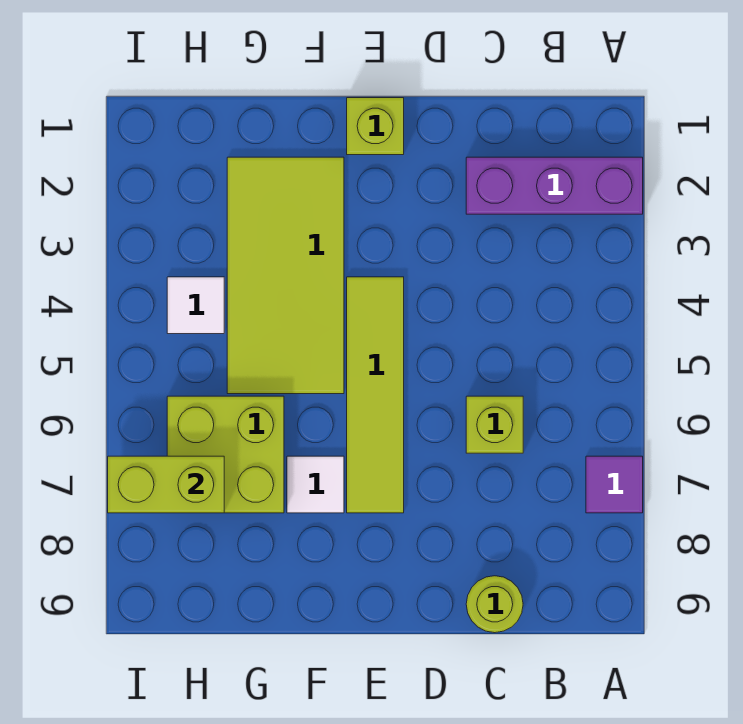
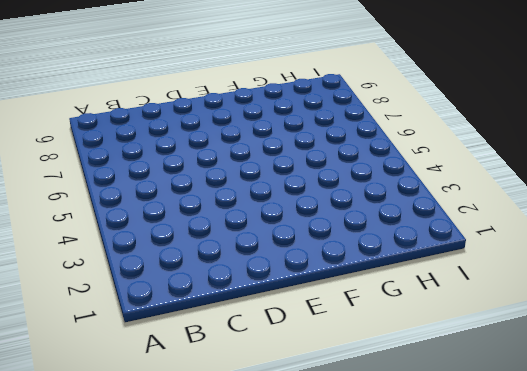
none -> purple brick A2:C2 level 1
none -> purple tile A7 level 1

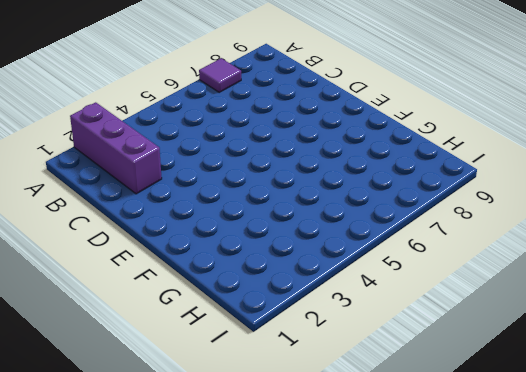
none -> lime brick C6 level 1
none -> lime round brick C9 level 1

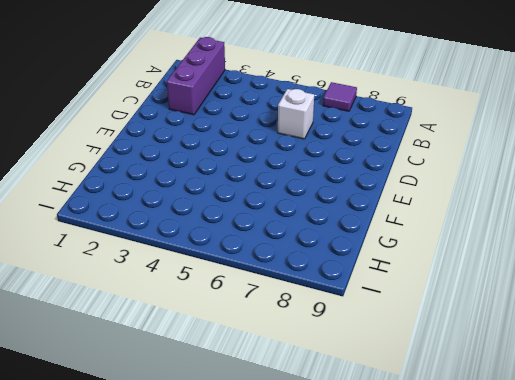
white brick C6 level 1 -> lime brick C6 level 1
none -> lime round brick C9 level 1
none -> lime brick E1 level 1

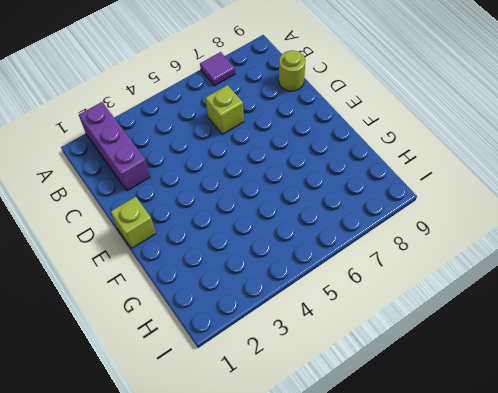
none -> lime tile E4:E7 level 1
none -> lime tile F2:G5 level 1

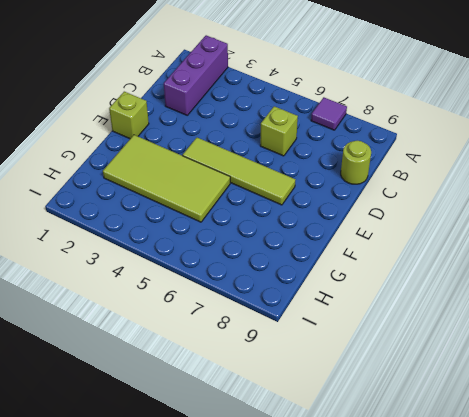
none -> white tile F7 level 1
none -> lime brick G6:H7 level 1

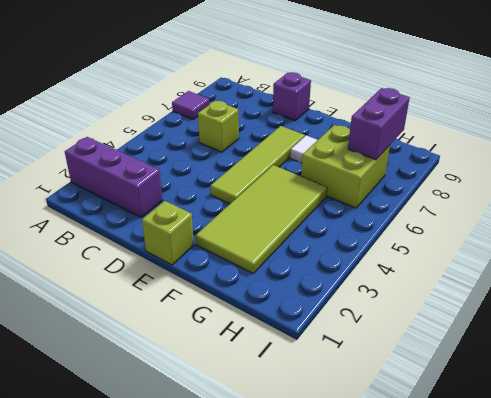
purple brick D9 level 1 -> none
purple brick H7:H8 level 2 -> lime brick H7:I7 level 2
none -> lime round brick C9 level 1
none -> white tile H4 level 1

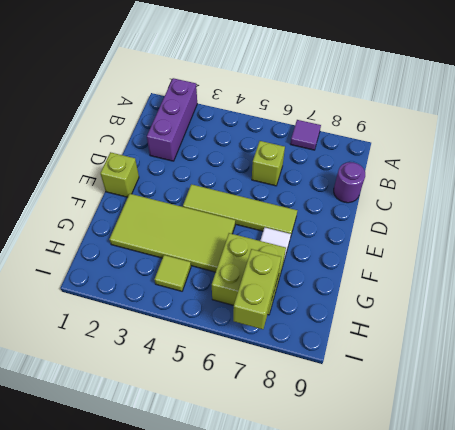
purple round brick C9 level 1 -> lime round brick C9 level 1
lime tile H4 level 1 -> white tile H4 level 1

